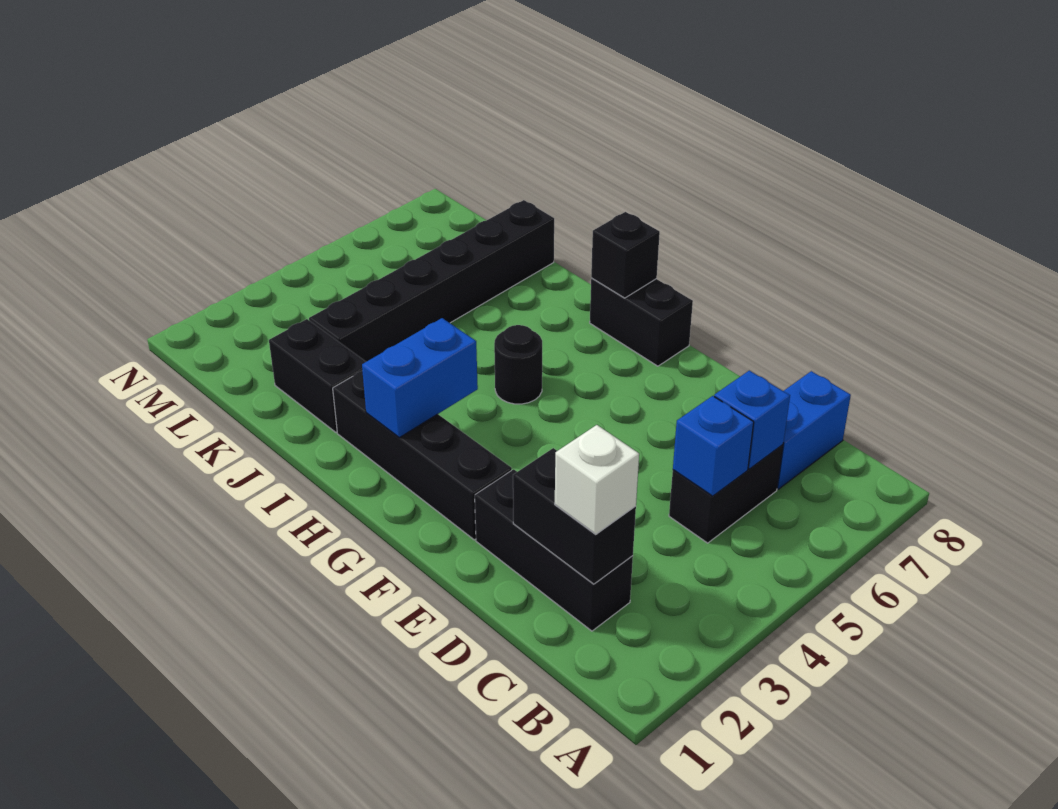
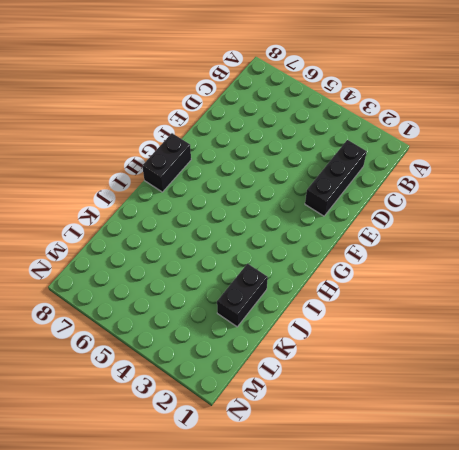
none -> black brick C5:C6 level 1
none -> blue brick C7:C8 level 1
none -> black brick F2:I2 level 1

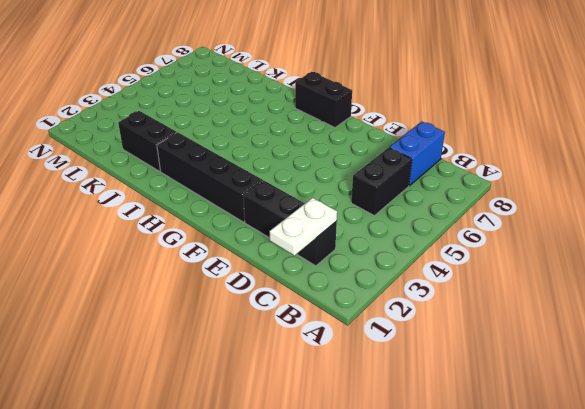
white plate C1:C2 level 2 -> black brick C2:D2 level 2
none -> black round brick H5 level 1
none -> black brick K3:K8 level 1
none -> blue brick C5 level 2

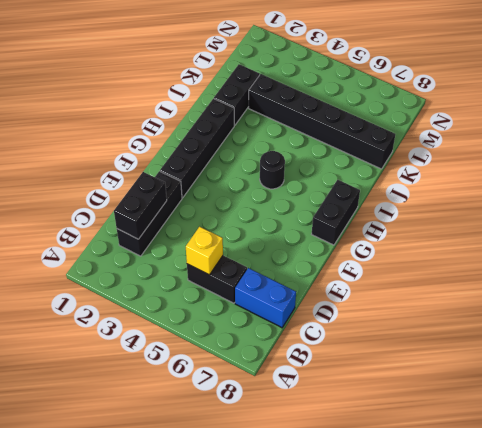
yellow brick C5 level 2 -> blue brick C5 level 2
none -> blue brick C6 level 2
none -> blue brick H2:H3 level 2
none -> black brick H8 level 2

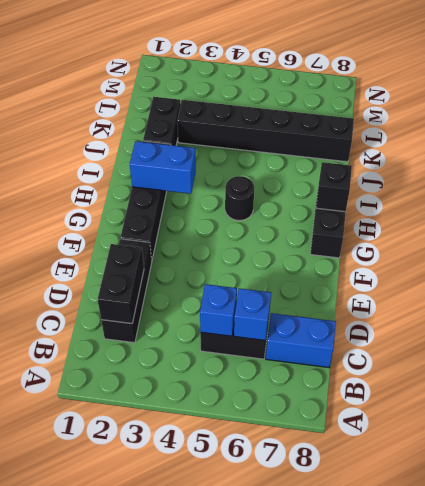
none -> white brick C2 level 3

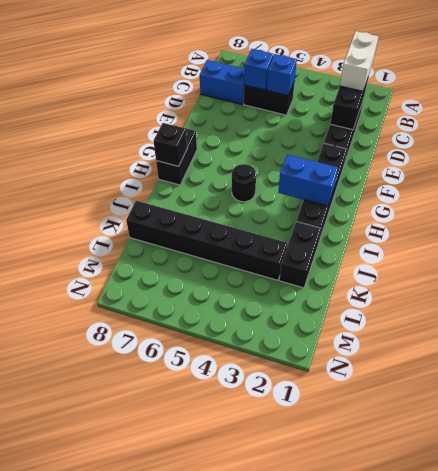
white brick B2:C2 level 3 -> white brick C2 level 3

